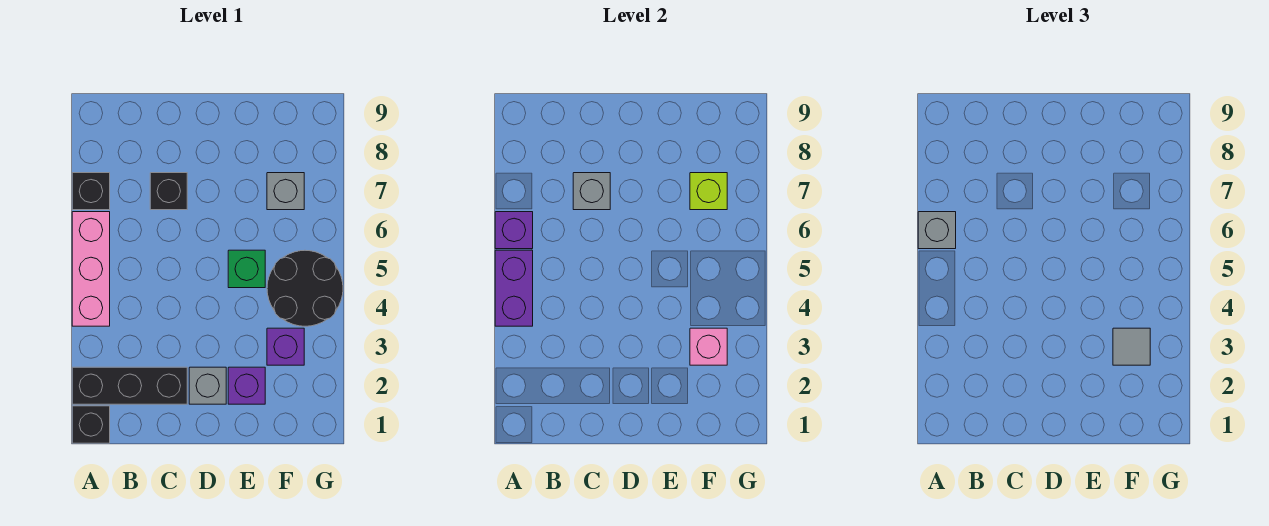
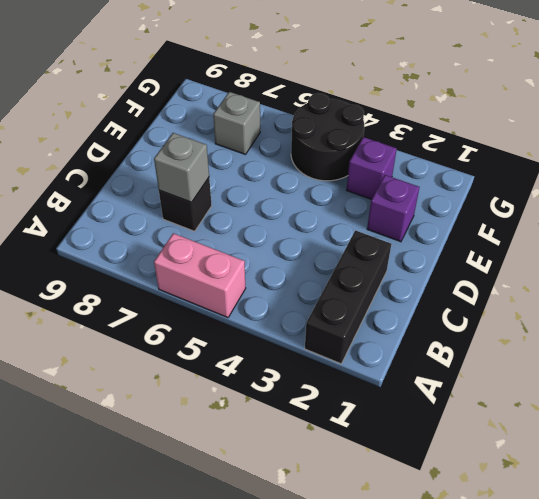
pink brick A5:A6 level 1 -> pink brick A4:A6 level 1
none -> black brick A1 level 1
none -> black brick A7 level 1
none -> grey brick D2 level 1

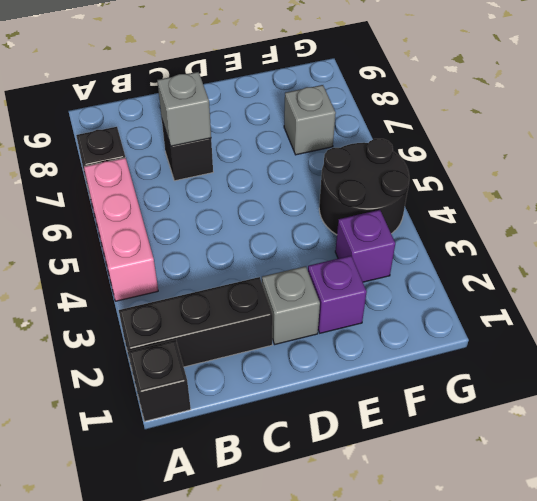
none -> green brick E5 level 1
none -> purple brick A4:A5 level 2
none -> purple brick A6 level 2

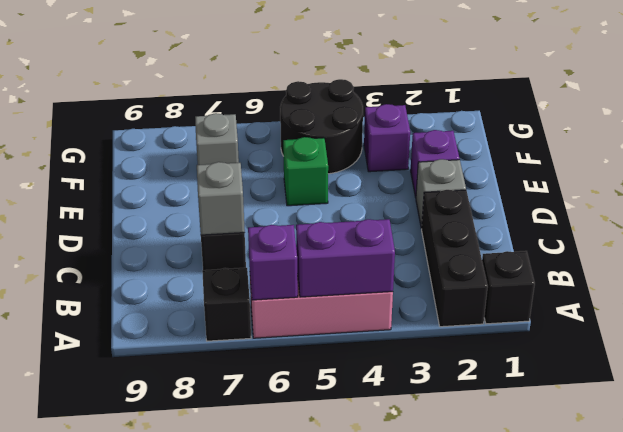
none -> pink brick F3 level 2
none -> lime brick F7 level 2
none -> grey brick A6 level 3

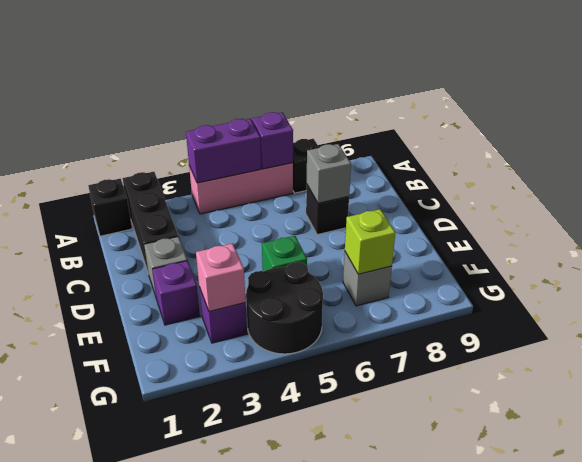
none -> grey brick A6 level 3
none -> grey tile F3 level 3

